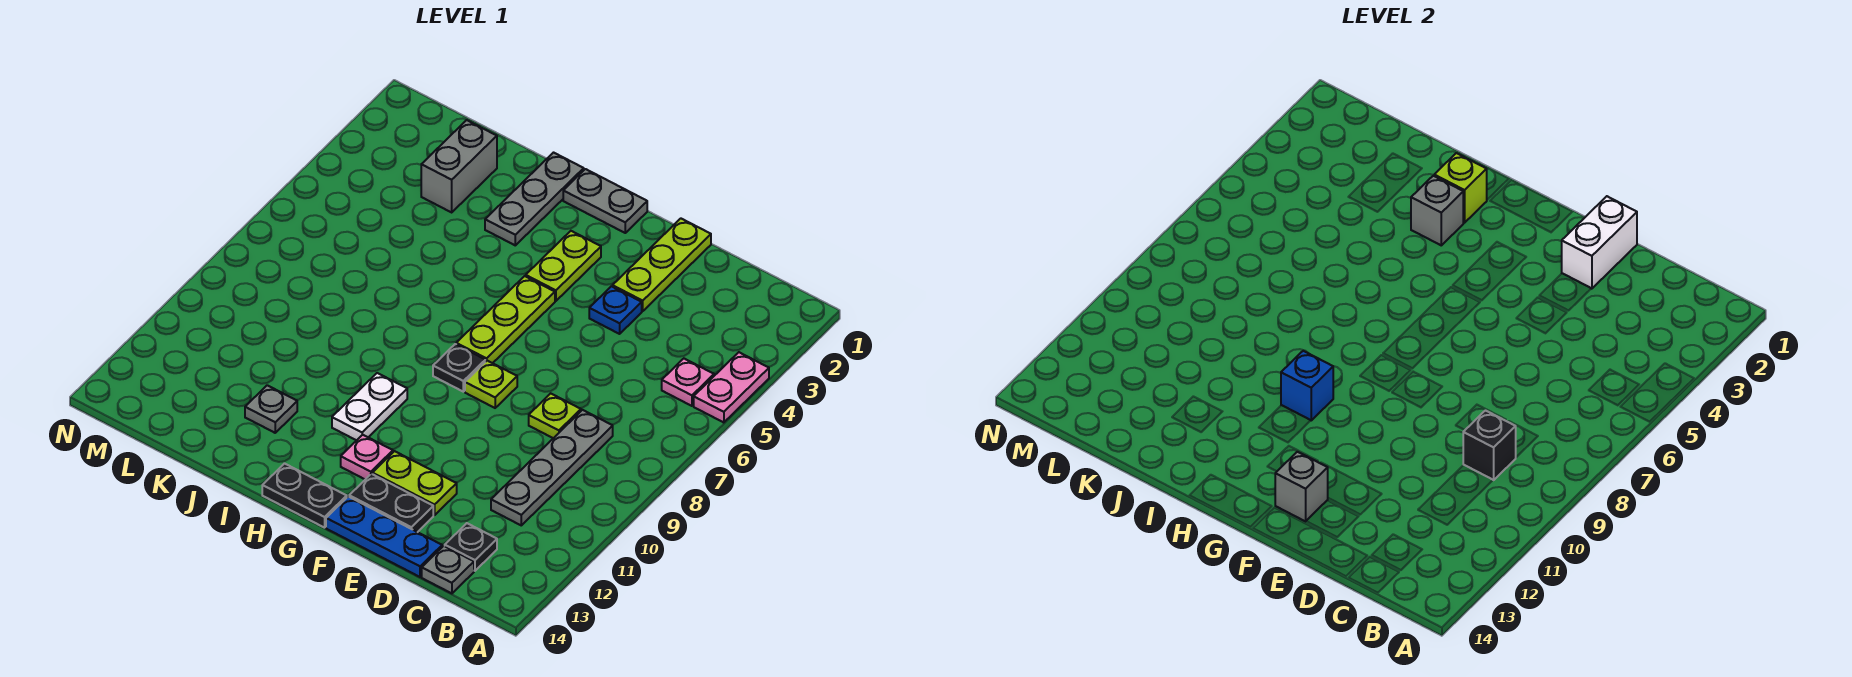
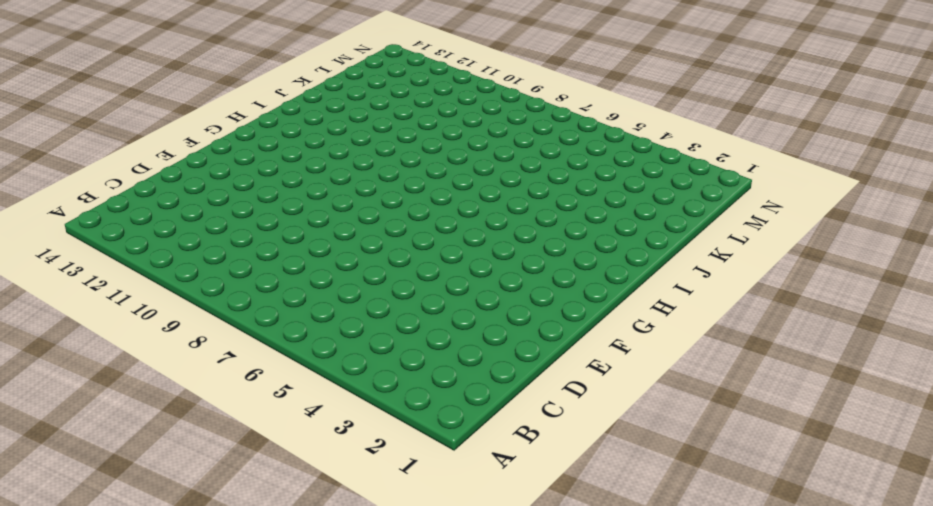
none -> pink plate A4:A5 level 1
none -> pink plate B5 level 1
none -> grey plate C8:C11 level 1

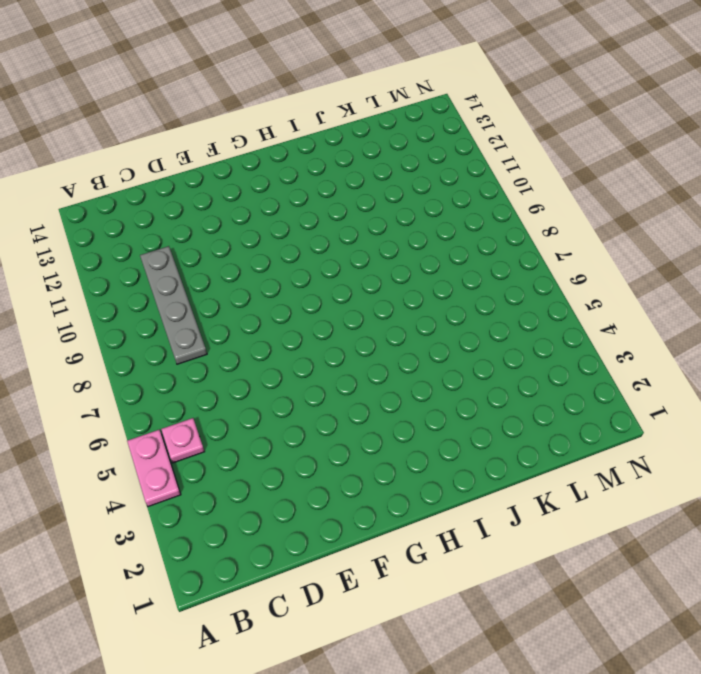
none -> black plate C13 level 1
none -> grey plate C14 level 1
none -> lime plate D8 level 1

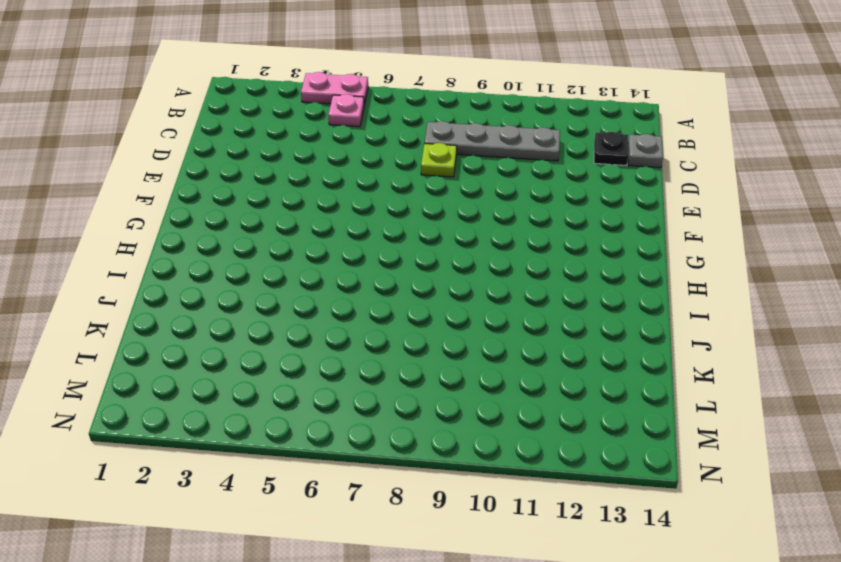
none -> blue plate D14:F14 level 1
none -> lime plate E1:E3 level 1
none -> blue plate E4 level 1

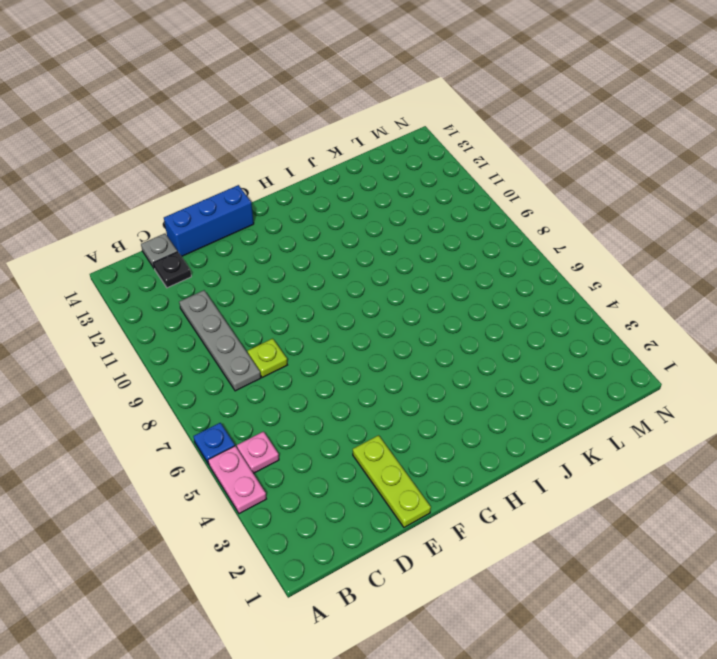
blue plate A6 level 1 -> blue plate E4 level 1
blue brick D14:F14 level 1 -> blue plate D14:F14 level 1
none -> lime plate E12:F12 level 1
none -> black plate E13:F13 level 1
none -> lime plate F8 level 1

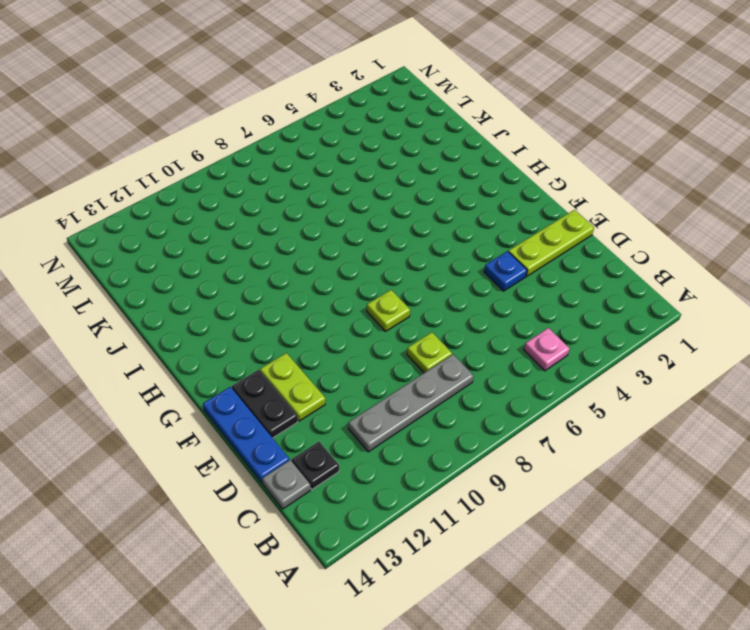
none -> pink plate A4:A5 level 1
none -> grey plate G1:H1 level 1
none -> lime plate G3:G4 level 1

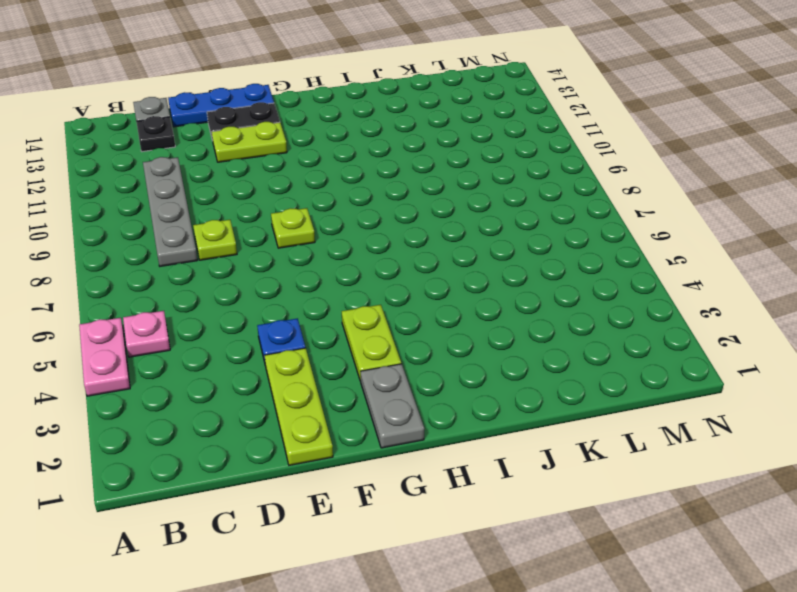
grey plate G1:G2 level 1 -> grey plate G1:H1 level 1
none -> lime plate G5:G7 level 1
none -> black plate G8 level 1
none -> pink plate G12 level 1

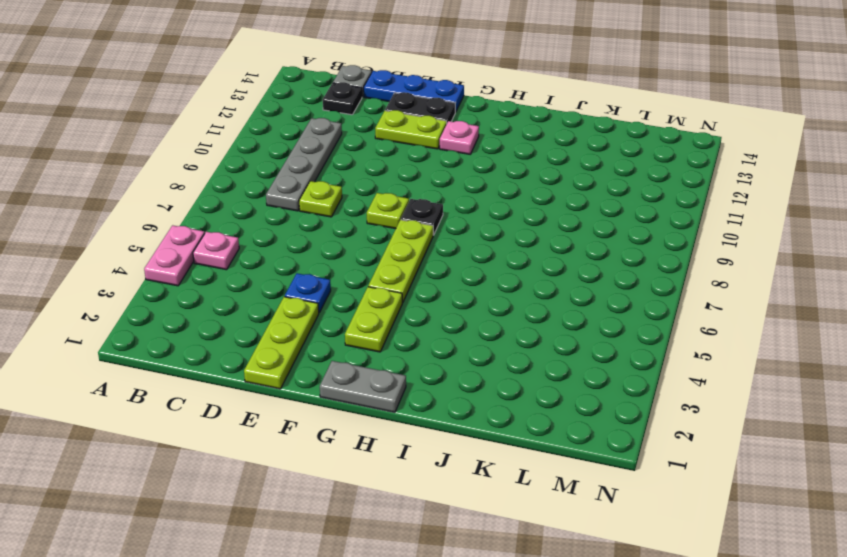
none -> black plate G14:H14 level 1
none -> white plate H10:H11 level 1
none -> grey plate I1:I3 level 1

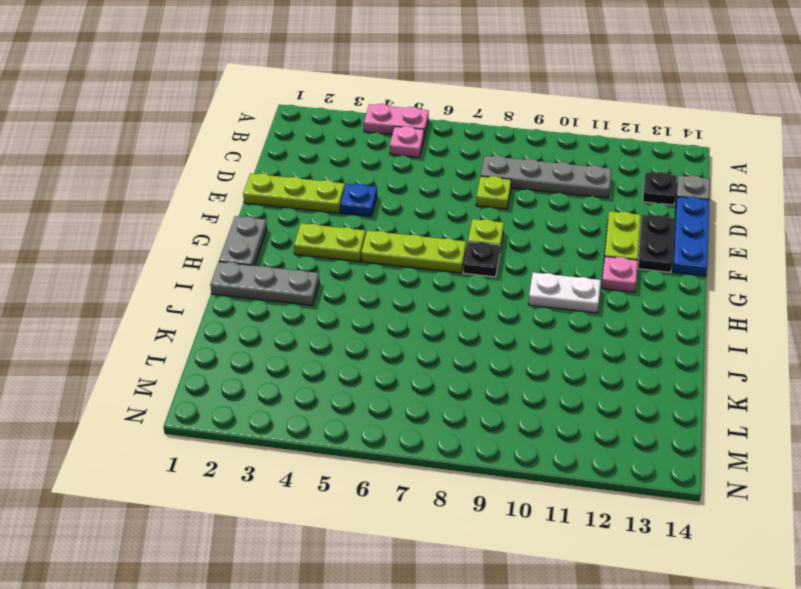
none -> black plate G14:H14 level 1
none -> grey plate J12 level 1
none -> grey brick K2:K3 level 1

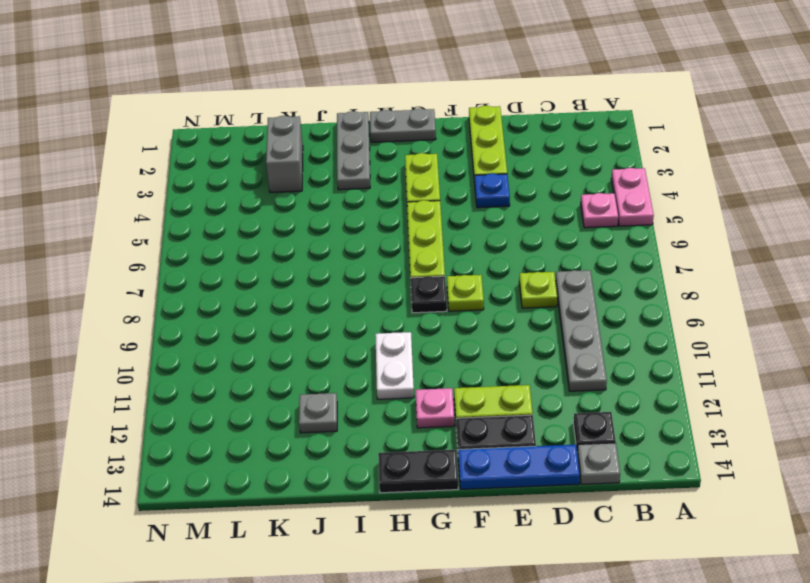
none -> black brick C9 level 2
none -> white brick E1:E2 level 2
none -> grey brick F13 level 2

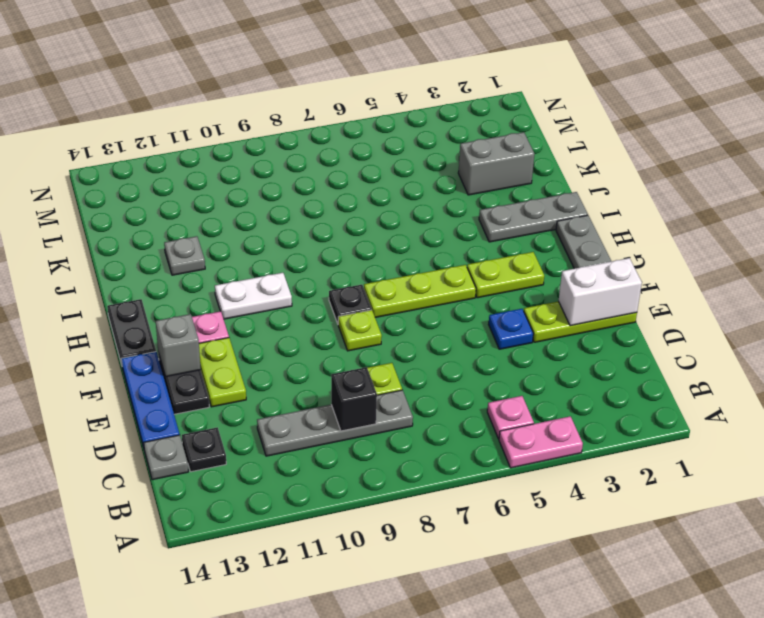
none -> blue brick H10 level 2
none -> lime brick I2 level 2
none -> grey brick I3 level 2

